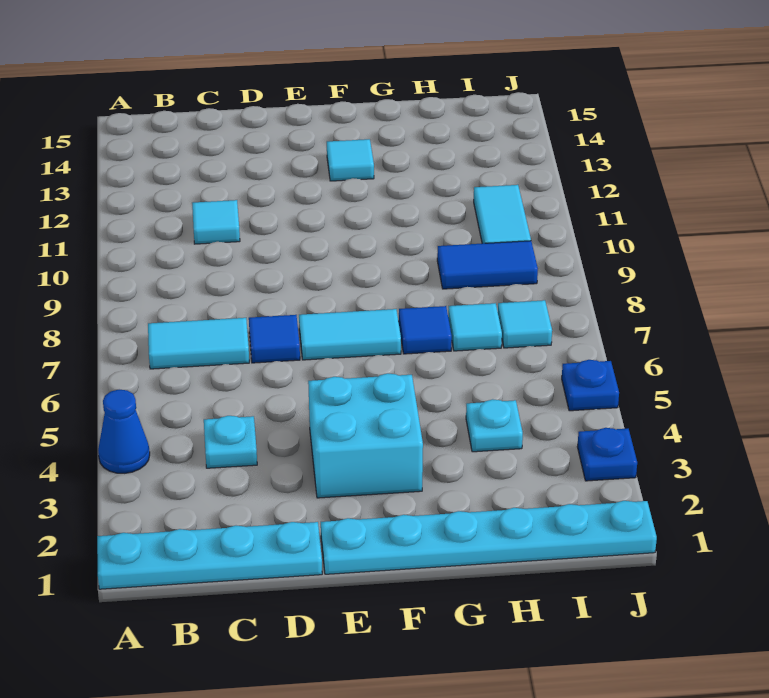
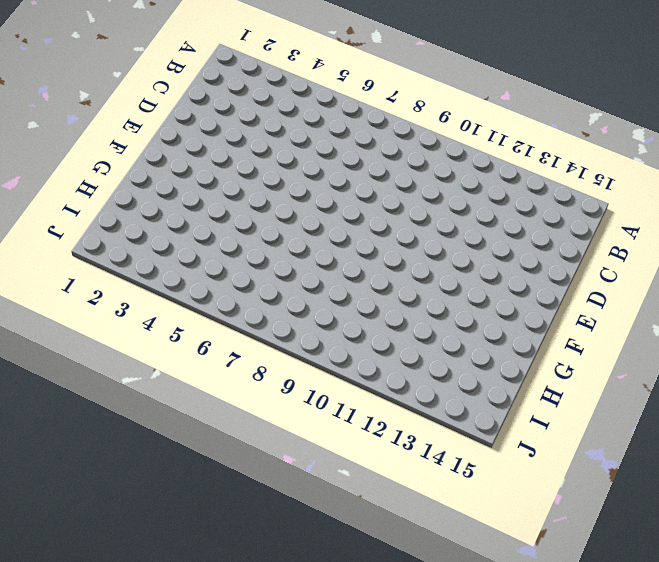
none -> cyan plate A1:D1 level 1
none -> blue cone A4 level 1
none -> cyan tile B7:C7 level 1

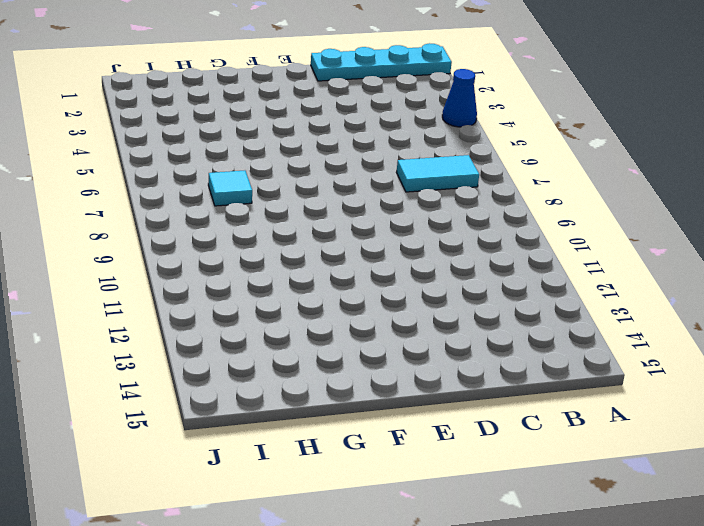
none -> cyan plate C4 level 1
none -> cyan tile C11 level 1
none -> blue tile D7 level 1

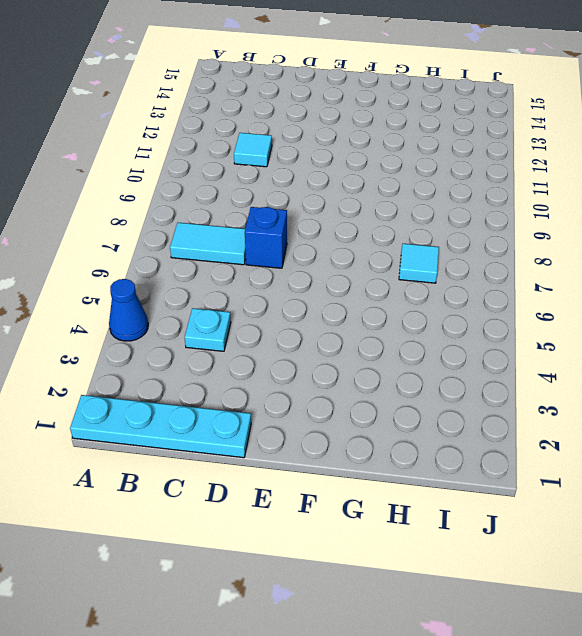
blue brick D7 level 1 -> blue tile D7 level 1
none -> cyan plate E1:J1 level 1
none -> cyan brick E3:F4 level 1
none -> cyan tile E7:F7 level 1

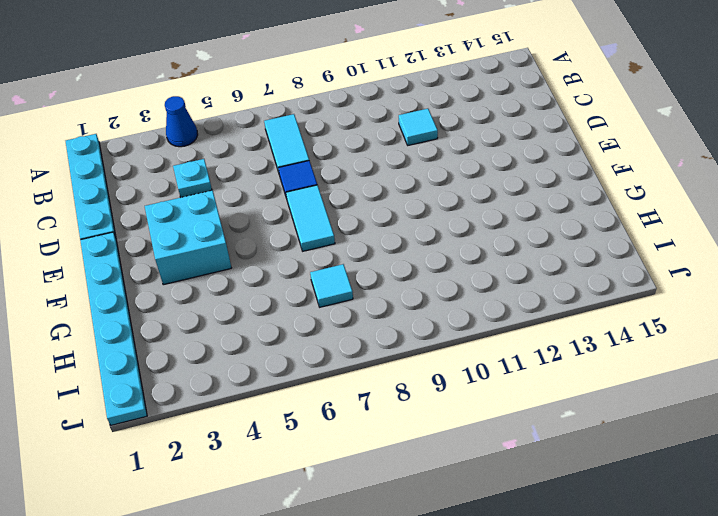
none -> cyan tile F13 level 1
none -> blue tile G7 level 1
none -> cyan plate H4 level 1

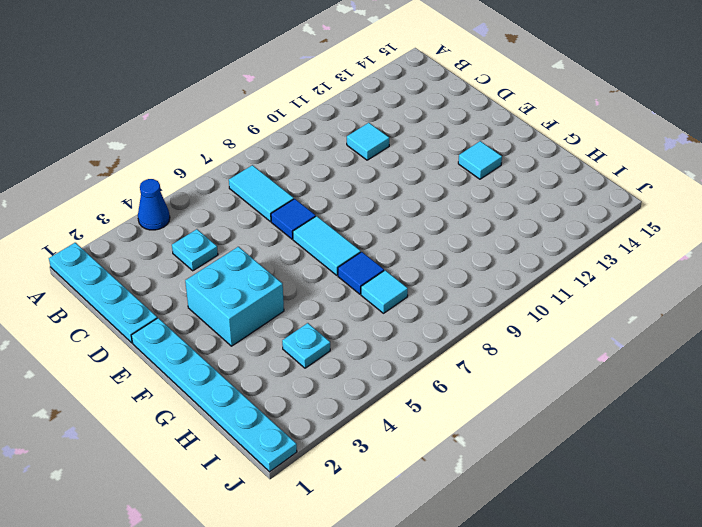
none -> blue tile H9:I9 level 1
none -> cyan tile I7 level 1
none -> cyan tile I10:I11 level 1

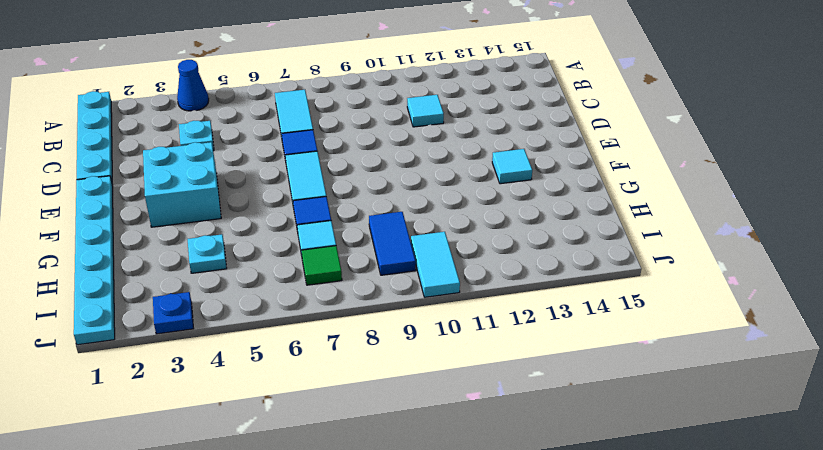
green tile I7 level 1 -> cyan tile I7 level 1
cyan tile I10:J10 level 1 -> cyan tile I10:I11 level 1
none -> blue plate J5 level 1

